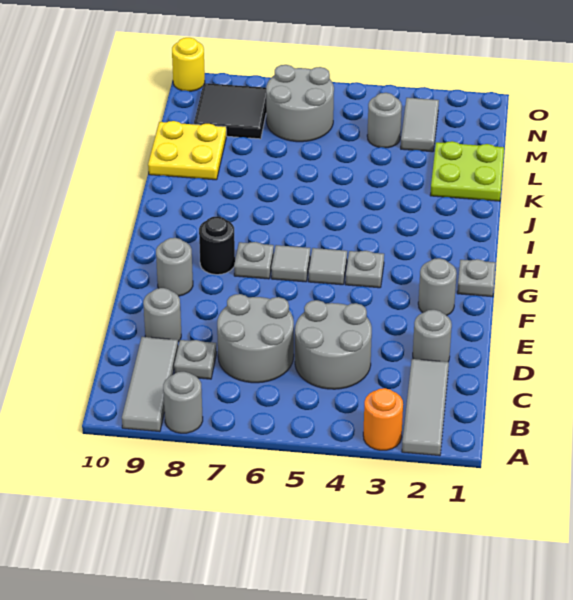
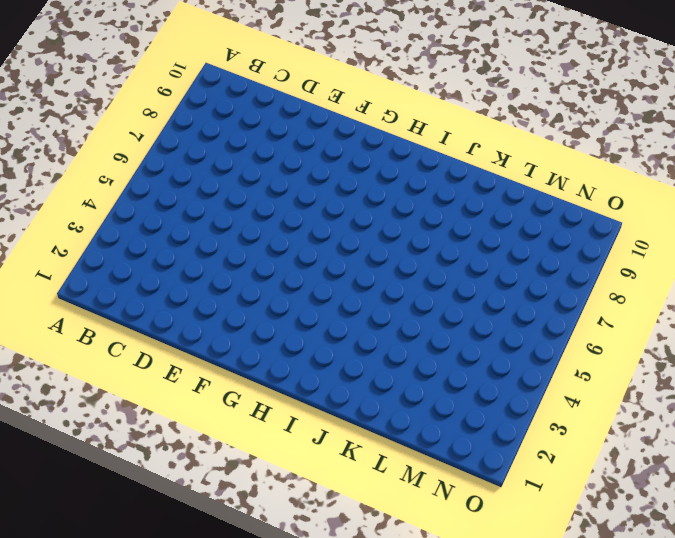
none -> grey tile A2:C2 level 1
none -> orange round brick A3 level 1
none -> grey round brick A8 level 1

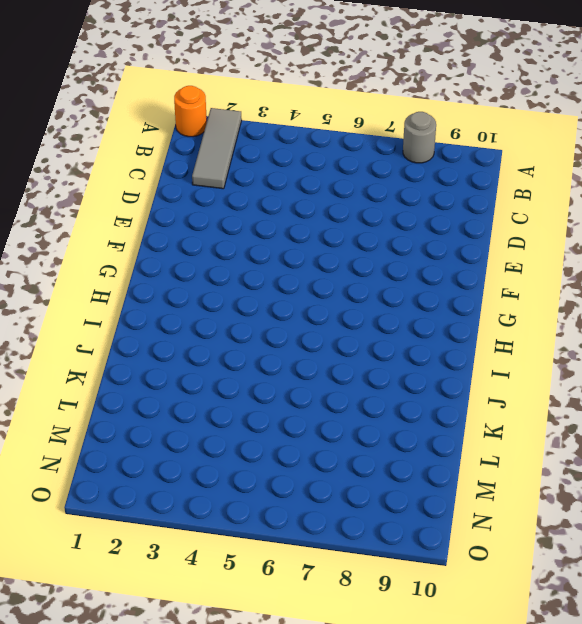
orange round brick A1 level 1 -> orange round brick A3 level 1
none -> grey tile A9:C9 level 1
none -> grey round brick C4:D5 level 1
none -> grey round brick C6:D7 level 1

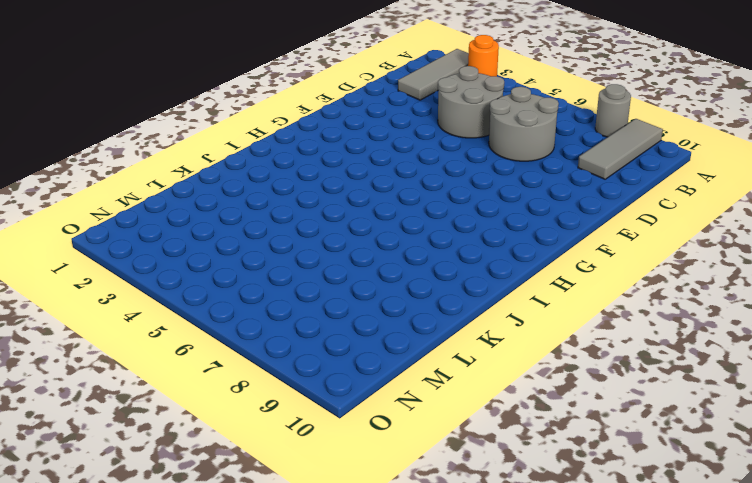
none -> grey plate C8 level 1
none -> grey round brick D2 level 1
none -> grey round brick D9 level 1

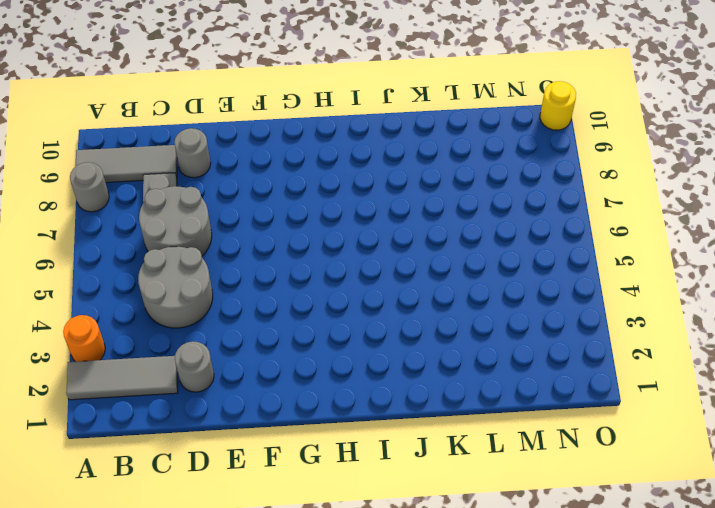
none -> grey round brick F2 level 1
none -> grey round brick F9 level 1
none -> grey plate G1 level 1

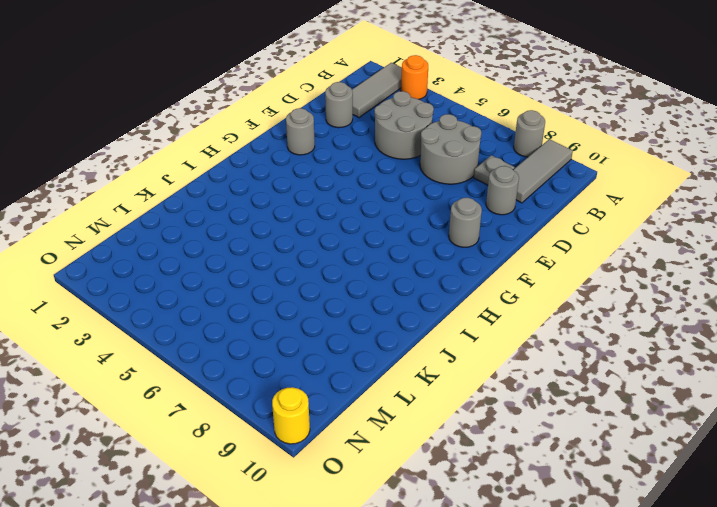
none -> grey plate G1 level 1
none -> grey plate G4 level 1
none -> grey tile G5 level 1

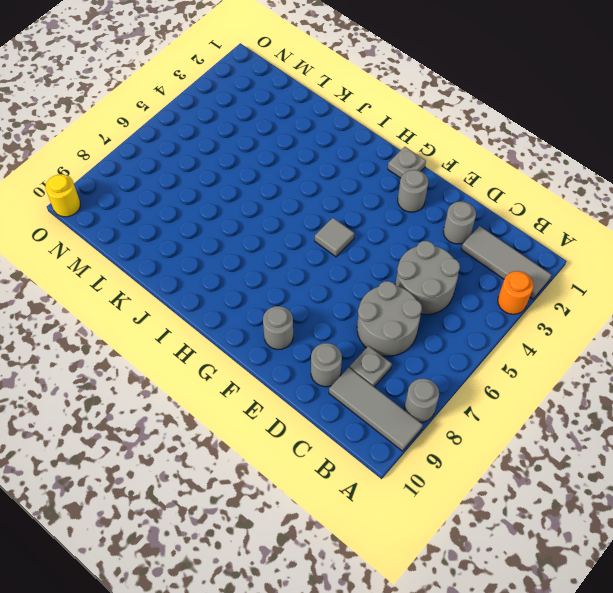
none -> grey plate G4 level 1
none -> grey tile G6 level 1
none -> grey plate G7 level 1

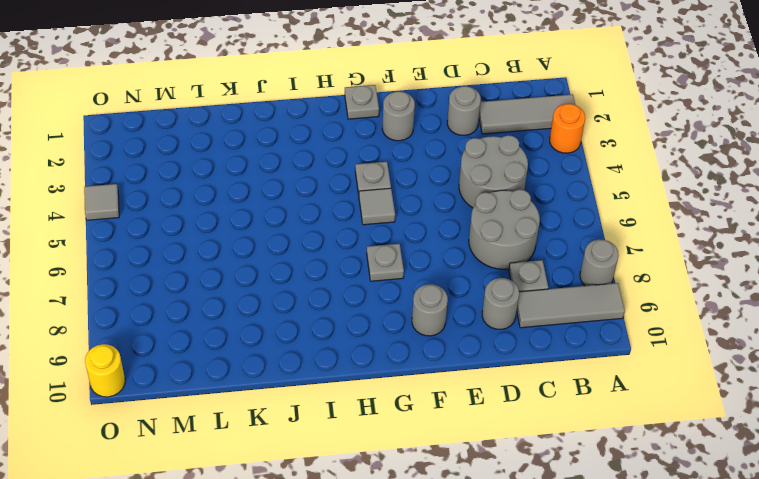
grey tile O4 level 1 -> grey tile G6 level 1
none -> black round brick G8 level 1
none -> lime plate K1:L2 level 1
none -> yellow plate K9:L10 level 1

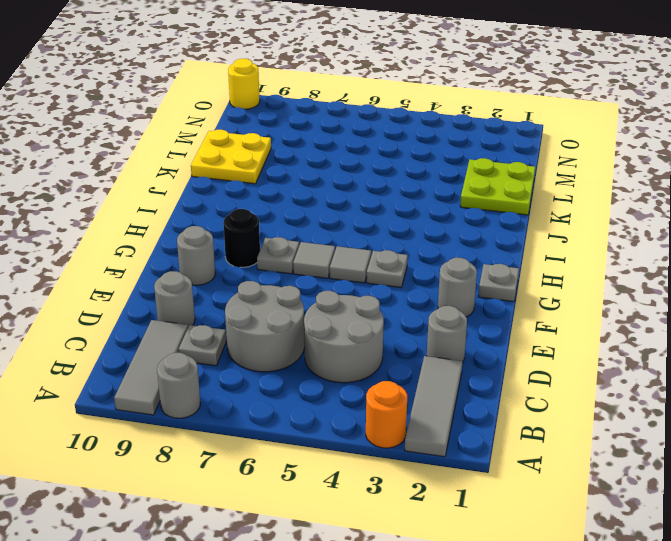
none -> grey tile M3:N3 level 1
none -> grey round brick M4 level 1
none -> grey round brick M6:N7 level 1

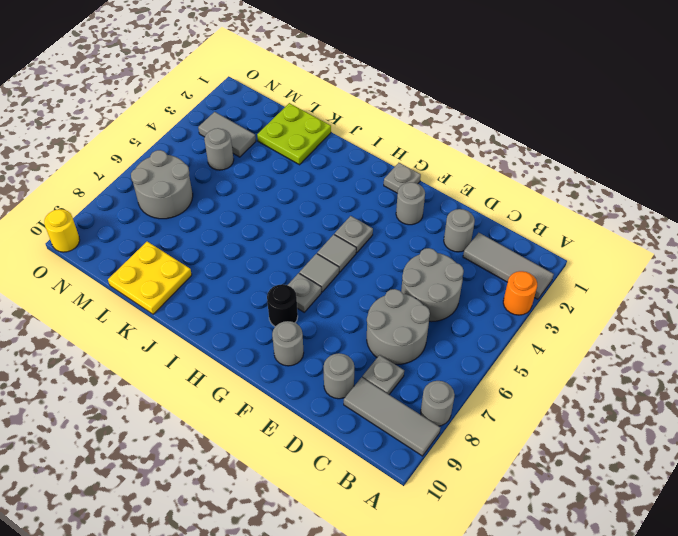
none -> black tile M8:N9 level 1

